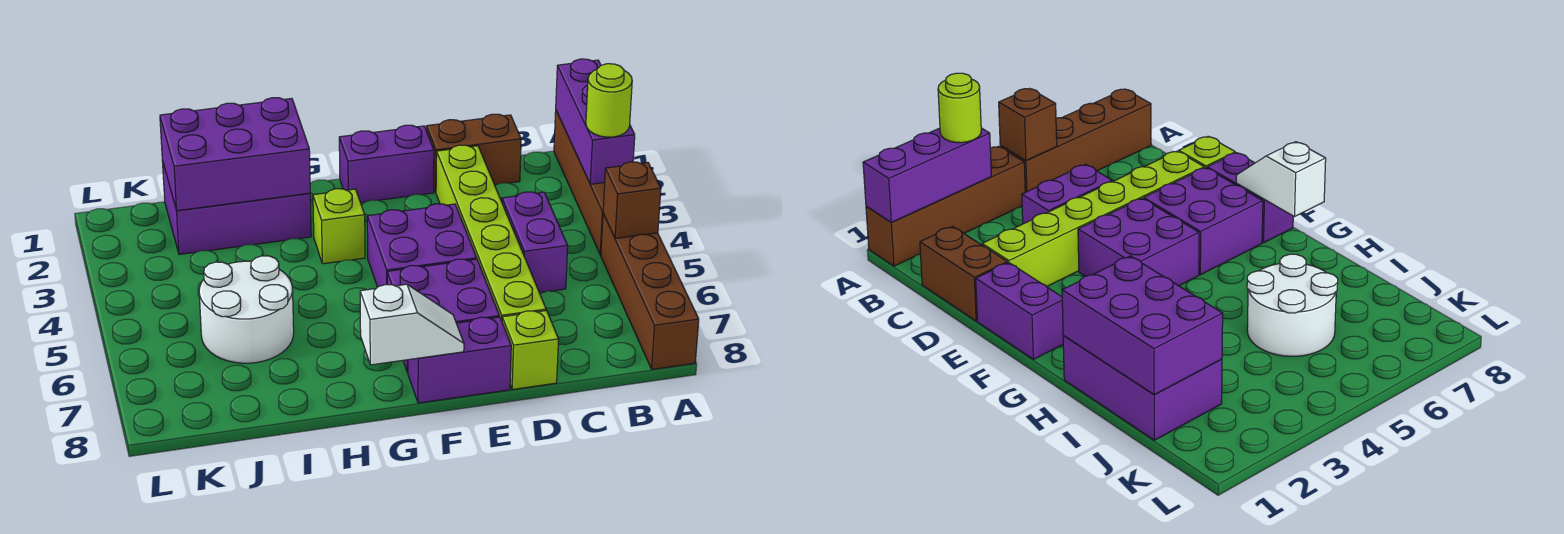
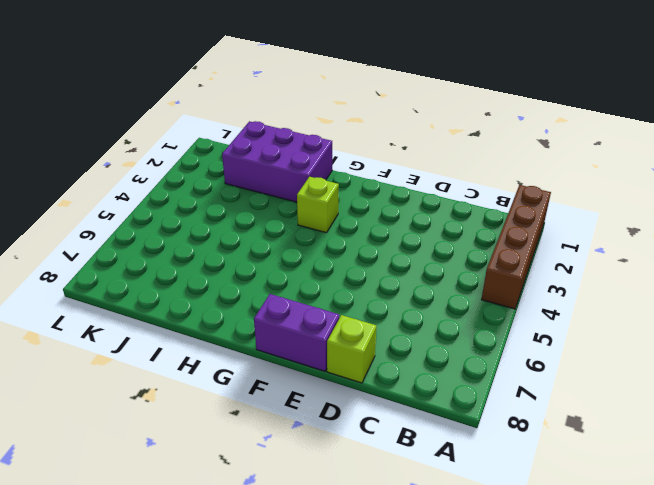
none -> brown brick A5:A8 level 1
none -> brown brick C1:D1 level 1
none -> purple brick C4:C5 level 1

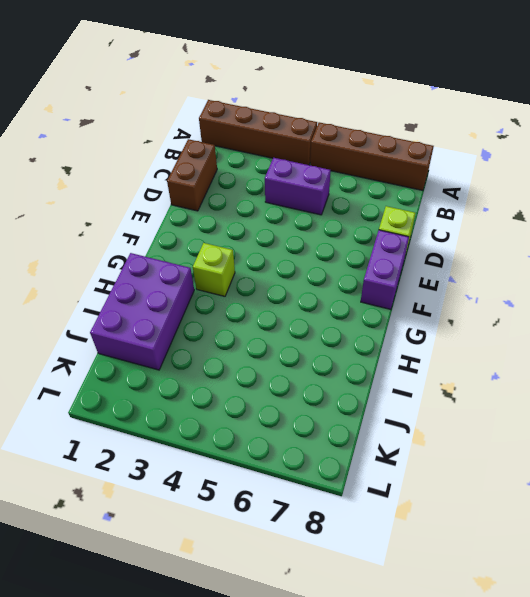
none -> lime brick D2:D7 level 1
none -> purple brick E1:F1 level 1
none -> purple brick E4:F5 level 1

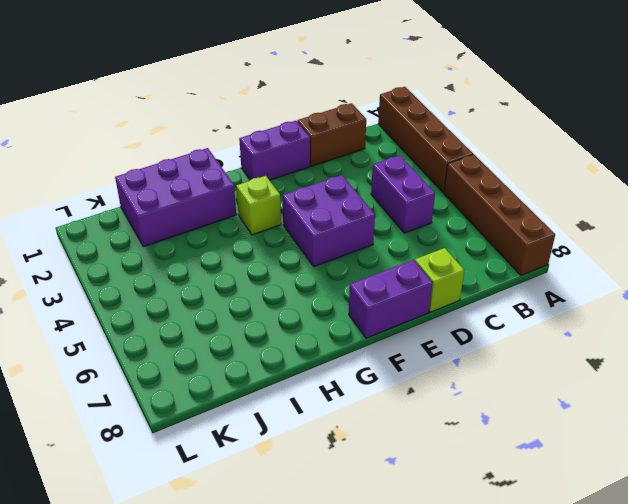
none -> lime brick D2:D7 level 1
none -> purple brick E6:F7 level 1
none -> white round brick I5:J6 level 1

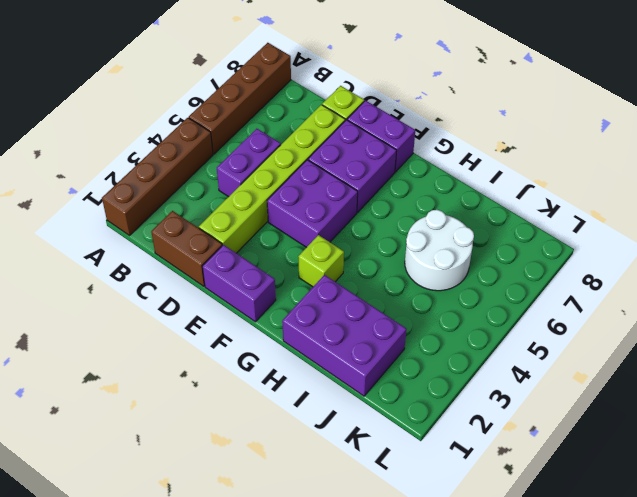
none -> purple brick A1:A3 level 2
none -> brown brick A5 level 2
none -> white slope F8:G8 level 2 top G

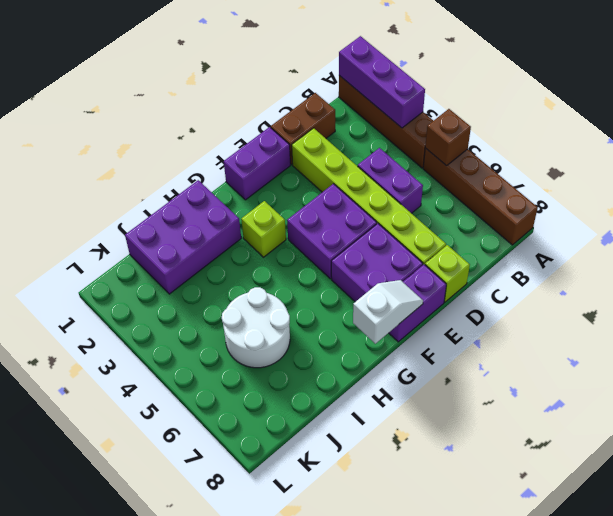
none -> purple brick H1:J2 level 2
none -> lime round brick A3 level 3

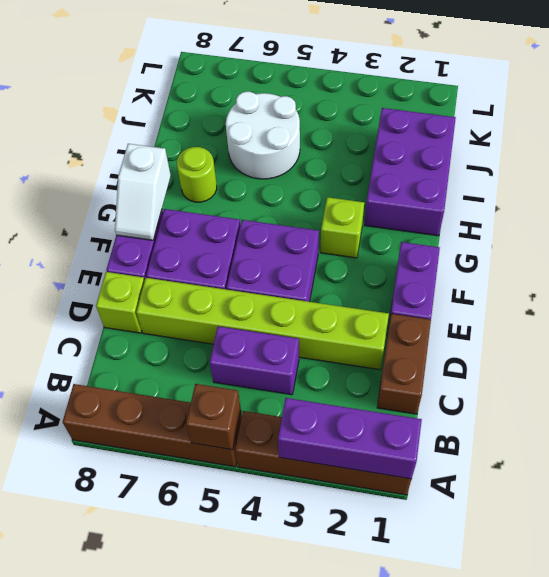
lime round brick H7 level 1 -> lime round brick A3 level 3
none -> purple brick H1:J2 level 2

